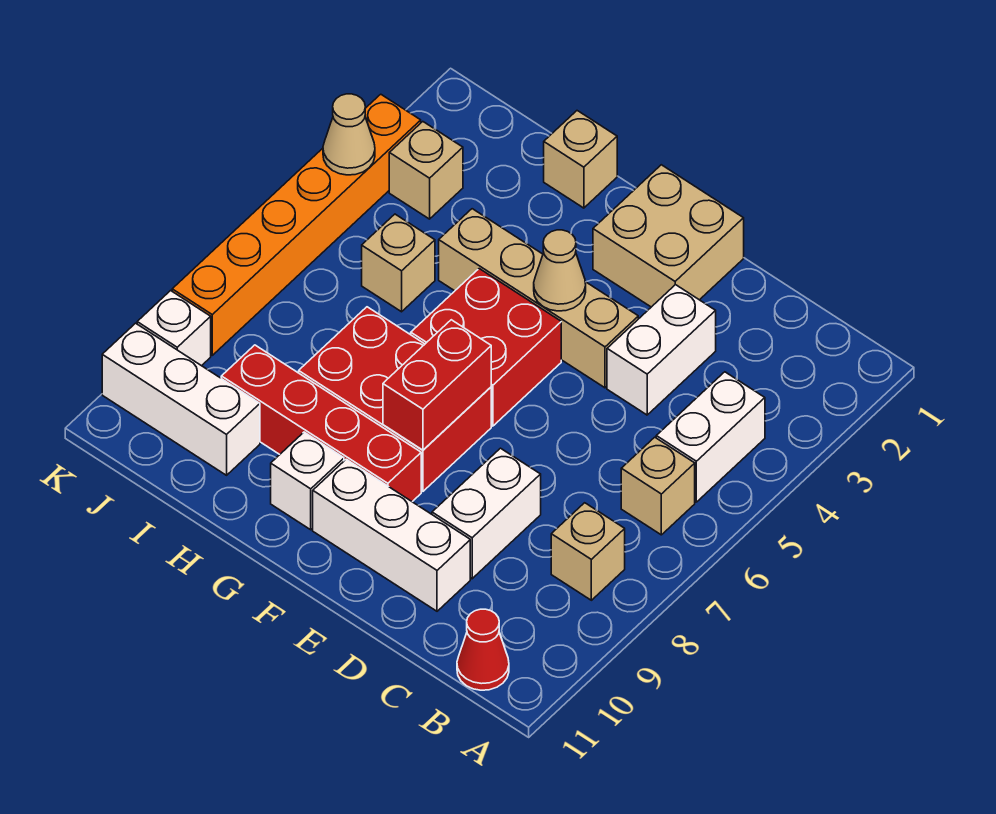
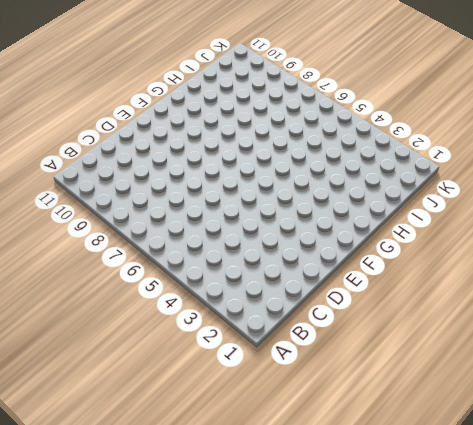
none -> white brick B4:B5 level 1
none -> tan brick B6 level 1
none -> tan brick B8 level 1

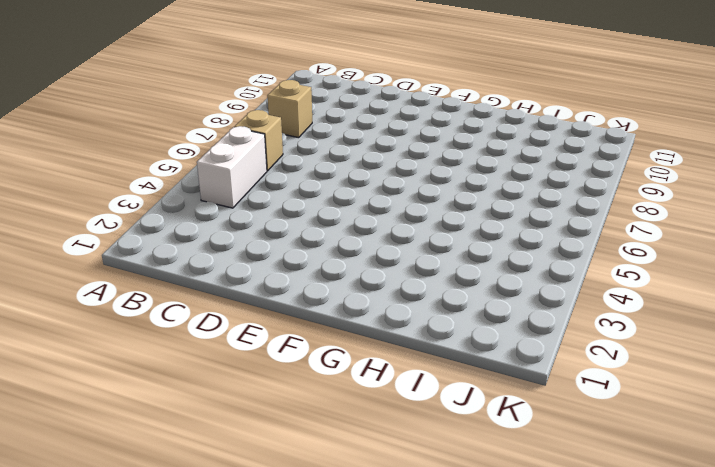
none -> red cone B11 level 1
none -> white brick D3:D4 level 1
none -> white brick D8:D9 level 1

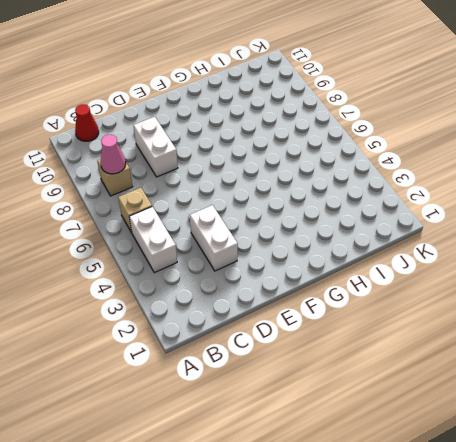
pink cone B8 level 2 -> none
none -> white brick D10:F10 level 1
none -> tan brick E1:F2 level 1
none -> tan brick E4:H4 level 1

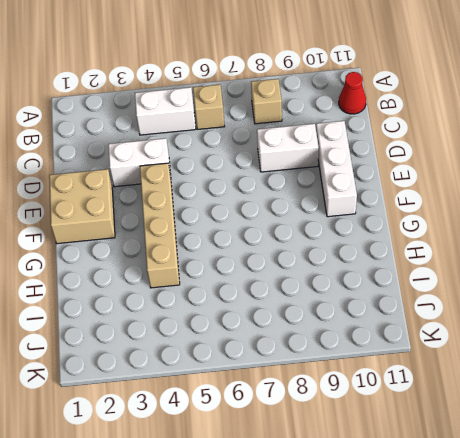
none -> red brick F5:G6 level 1
none -> red brick F7:H8 level 1
none -> red brick F9:I9 level 1

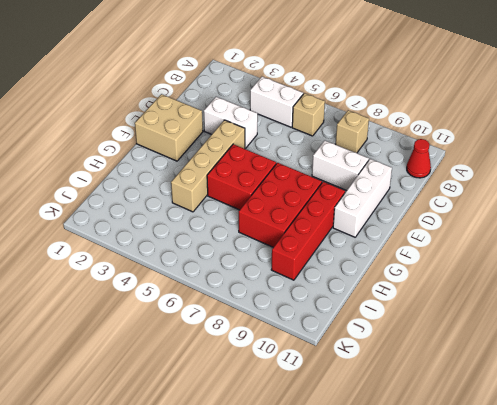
none -> white brick G10 level 1
none -> tan brick H1 level 1
none -> tan brick I5 level 1

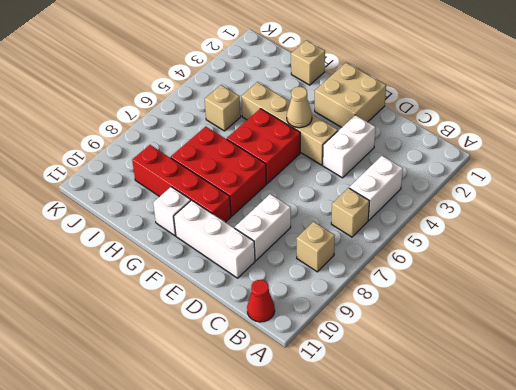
none -> white brick I10:K10 level 1
none -> tan brick J3 level 1
none -> orange brick K3:K8 level 1

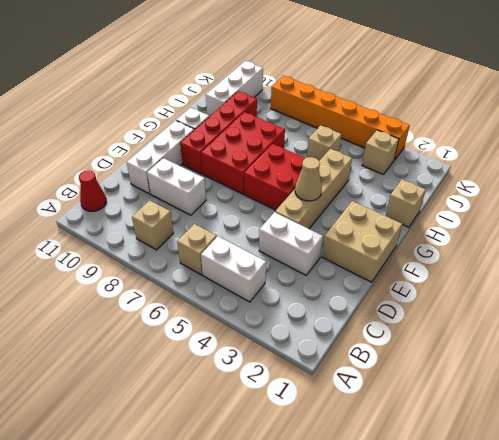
none -> white brick K9 level 1
none -> red brick F7:F8 level 2
none -> tan cone K4 level 2

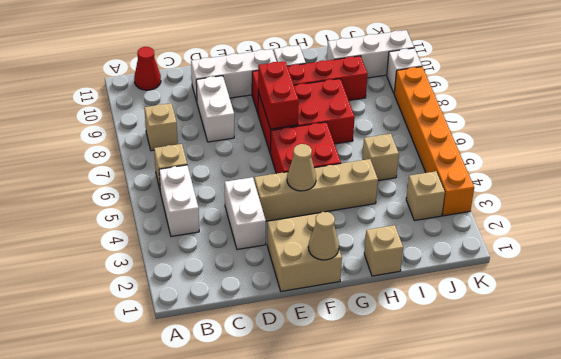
tan cone F1 level 2 -> tan cone K4 level 2

